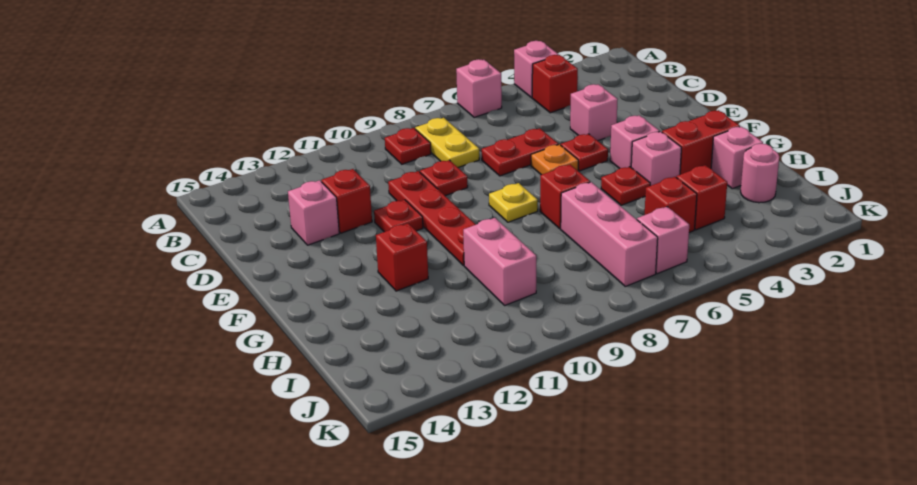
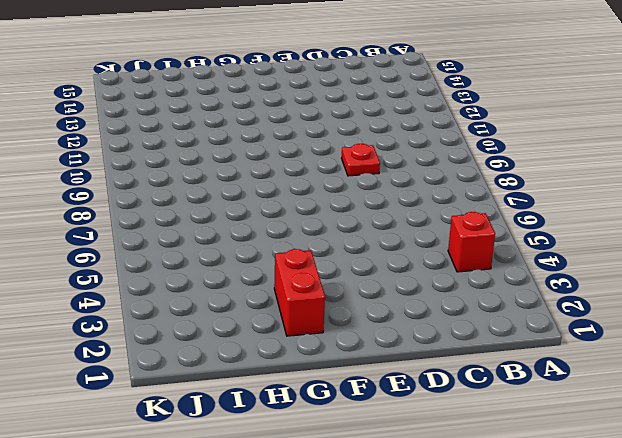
none -> pink brick A4 level 1
none -> pink brick A6 level 1
none -> yellow plate B8:C8 level 1

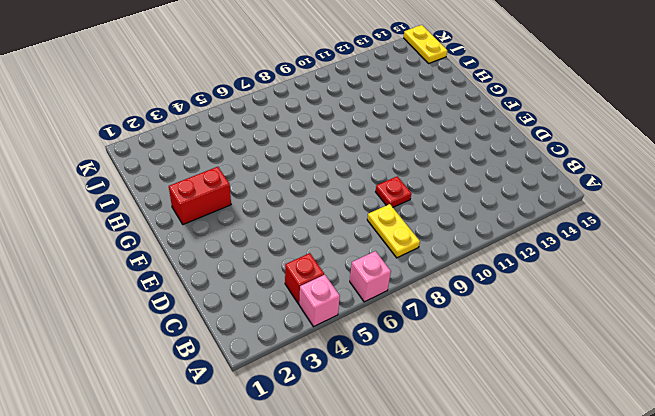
yellow plate J15:K15 level 1 -> none
none -> red plate B9 level 1
none -> pink brick D4 level 1
none -> red plate D6:D7 level 1

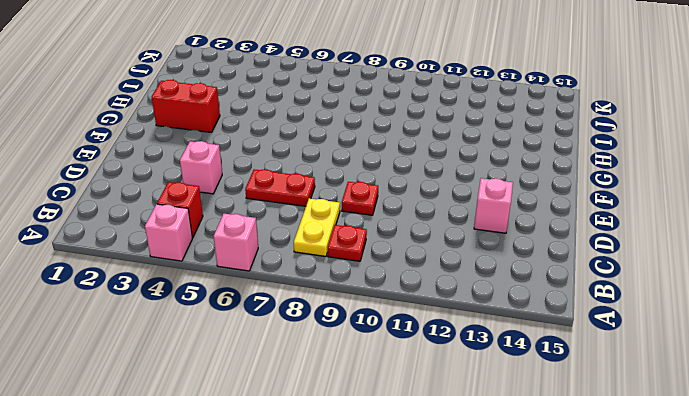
none -> red plate D10:G10 level 1
none -> red brick D12 level 1
none -> red plate E5 level 1

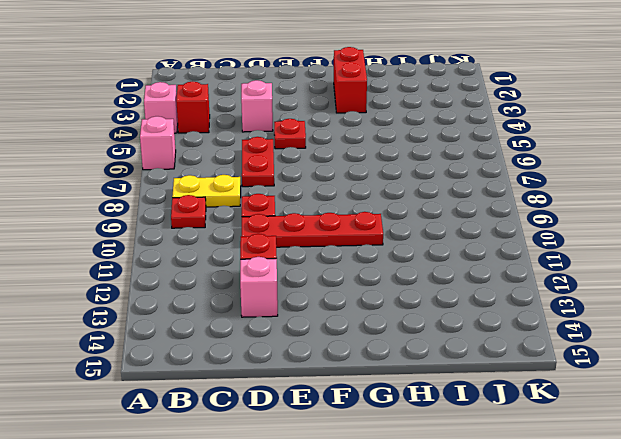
none -> orange plate E6 level 1
none -> red plate E11 level 1
none -> pink brick F4 level 1

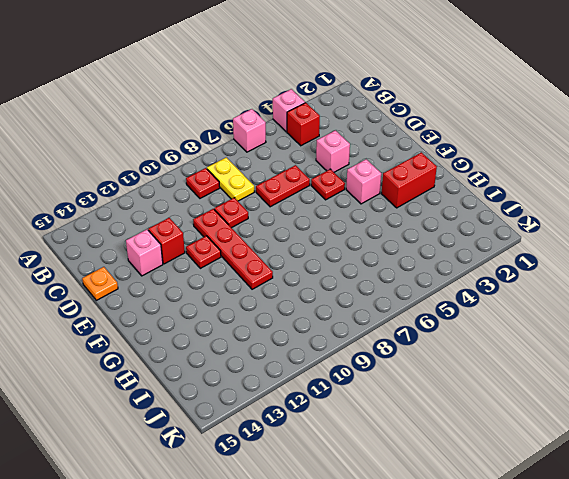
orange plate D15 level 1 -> orange plate E6 level 1
none -> yellow plate F8 level 1
none -> pink brick G4 level 1
none -> red plate G5 level 1

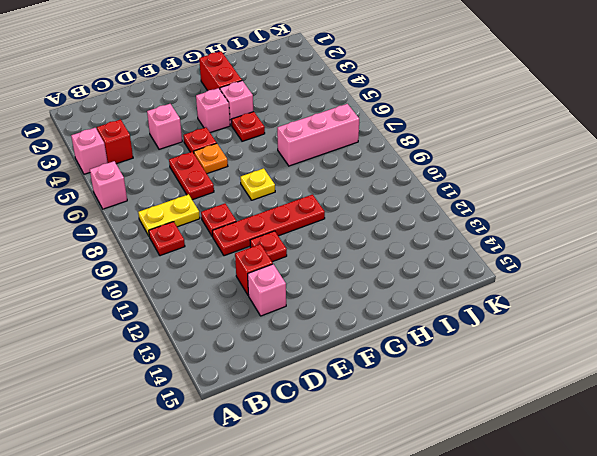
none -> red brick G7 level 1
none -> red brick G12 level 1
none -> pink brick H2 level 1

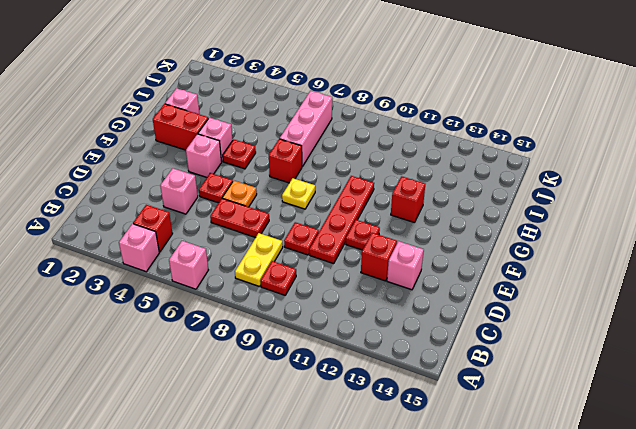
none -> pink brick H10:I10 level 1
none -> pink round brick I2 level 1
none -> red brick I4 level 1

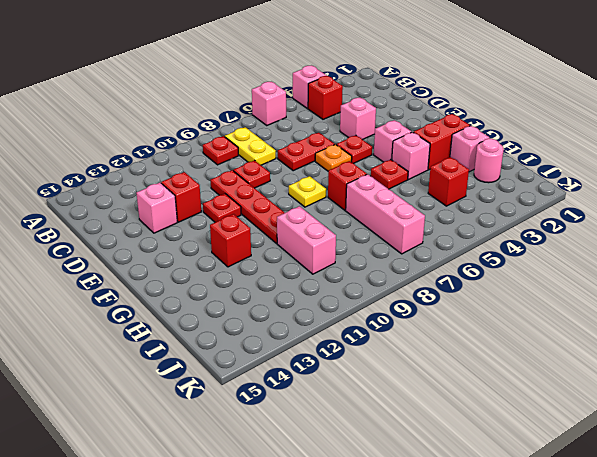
none -> red brick I5 level 1
none -> pink brick J6 level 1

